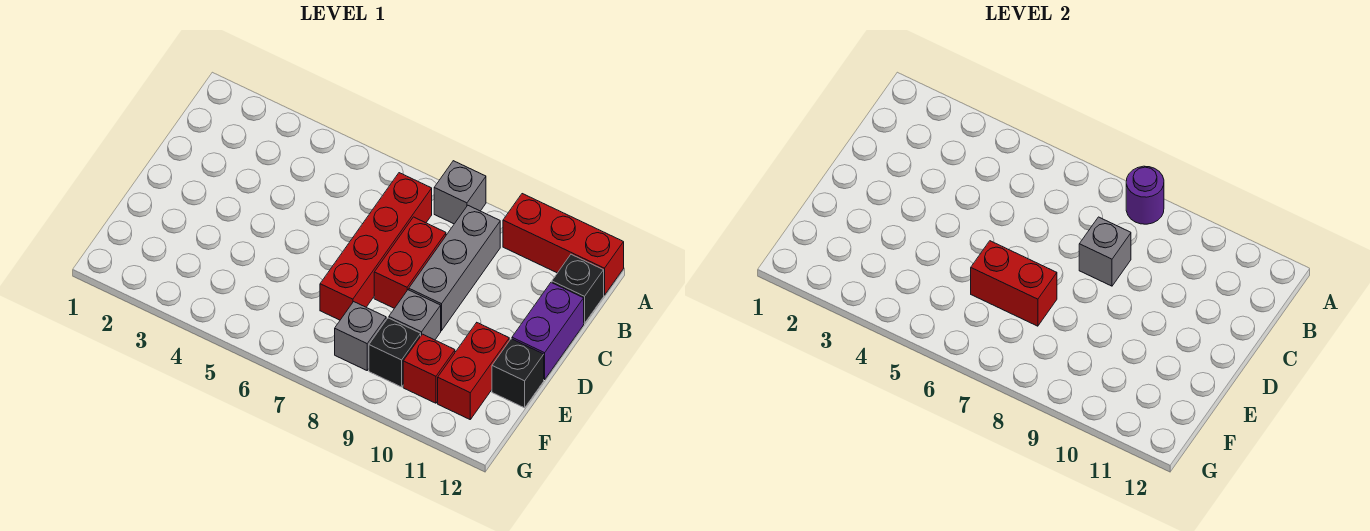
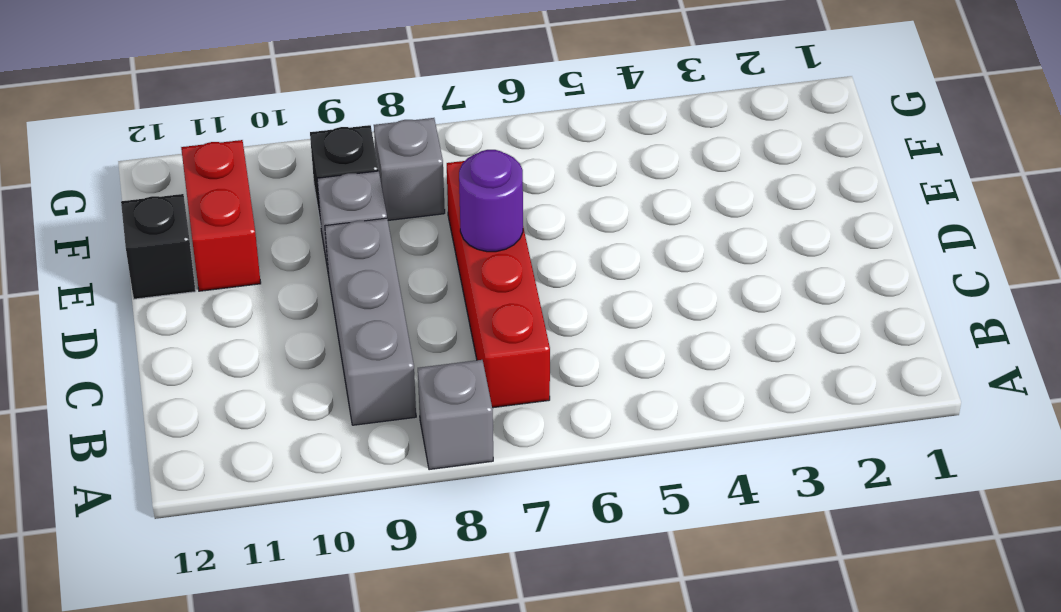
purple round brick D7 level 2 -> purple round brick A8 level 2
none -> red brick A10:A12 level 1
none -> black brick B12 level 1
none -> red brick C8:D8 level 1

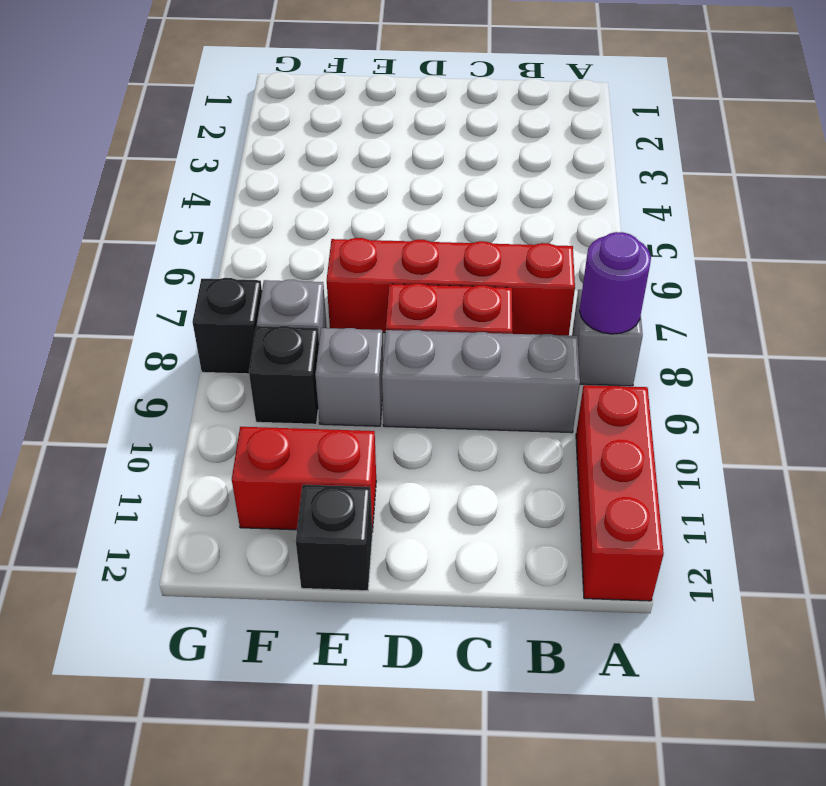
black brick G8 level 1 -> black brick B12 level 1
none -> purple brick C12:D12 level 1
none -> red brick F10 level 1
none -> grey brick C8 level 2

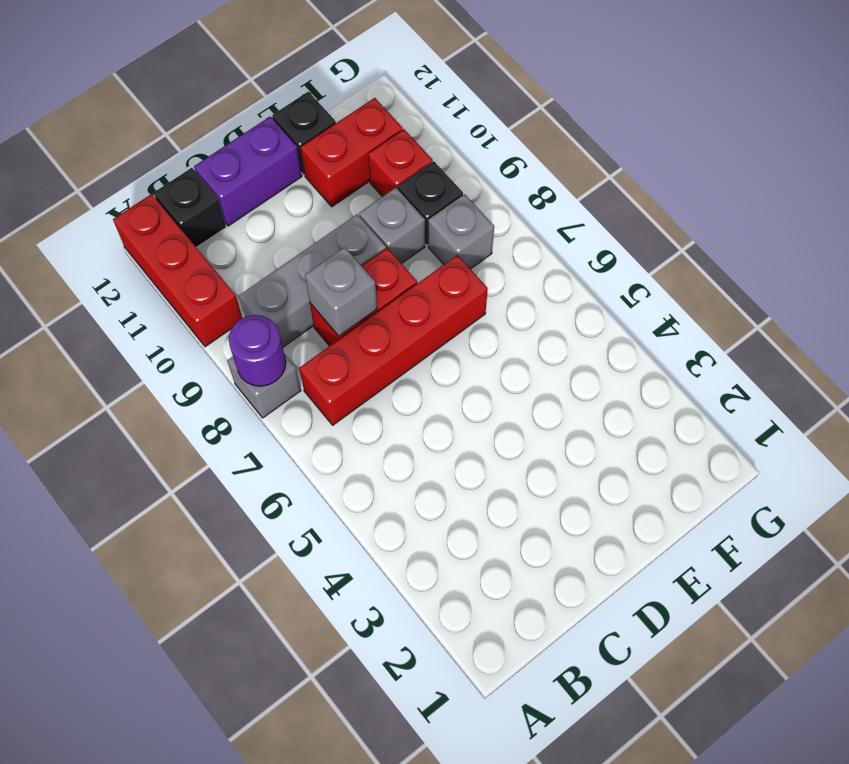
none -> red brick E6:E7 level 2

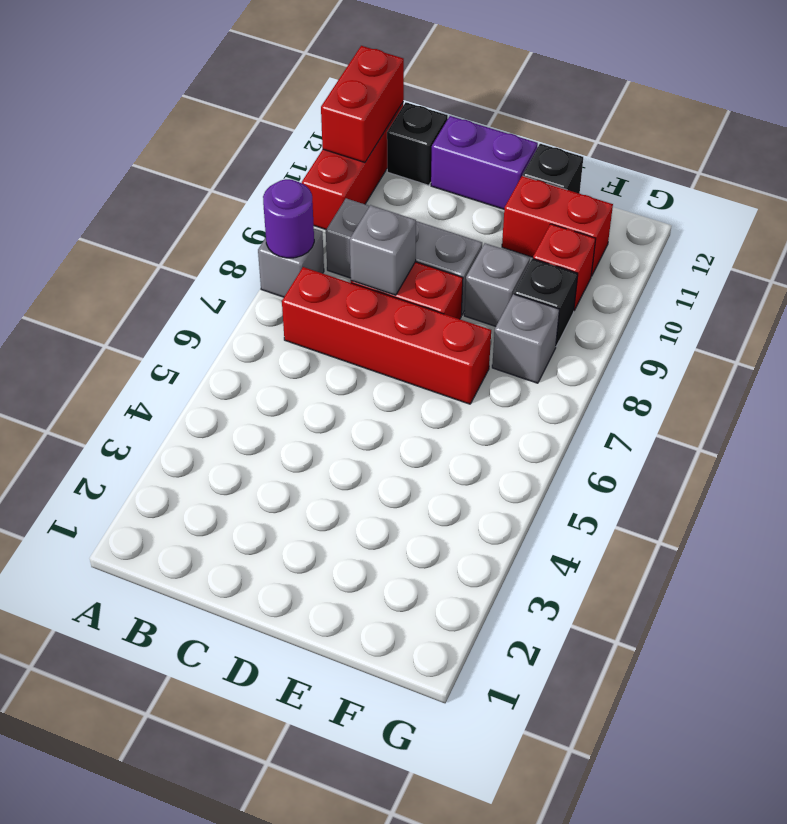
red brick A11:A12 level 2 -> red brick E6:E7 level 2

